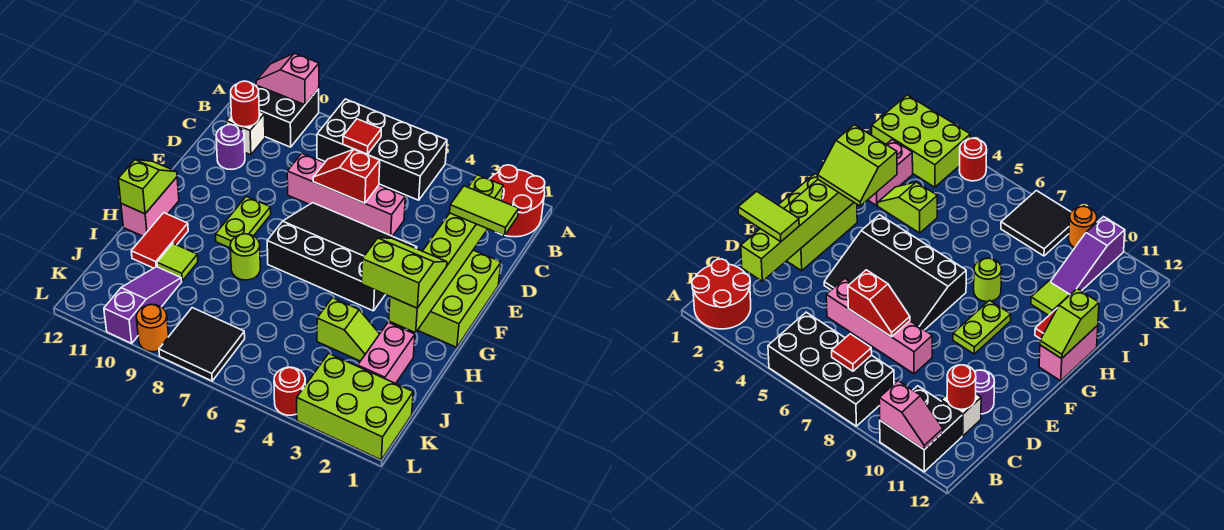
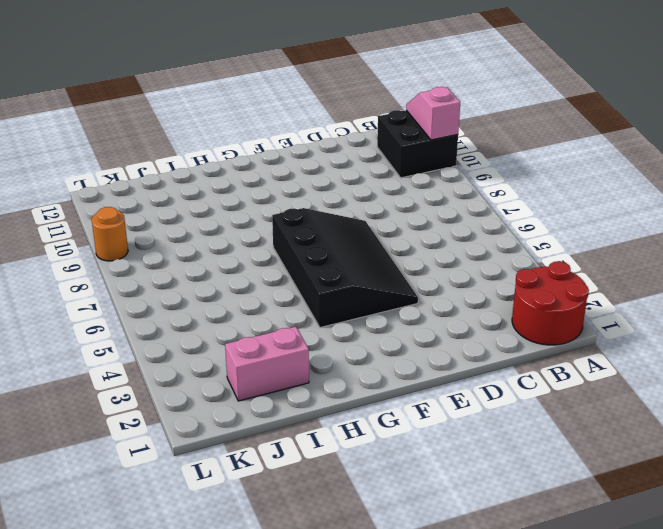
none -> black brick A5:B8 level 1
none -> white brick C11 level 1
none -> pink brick D5:D8 level 1

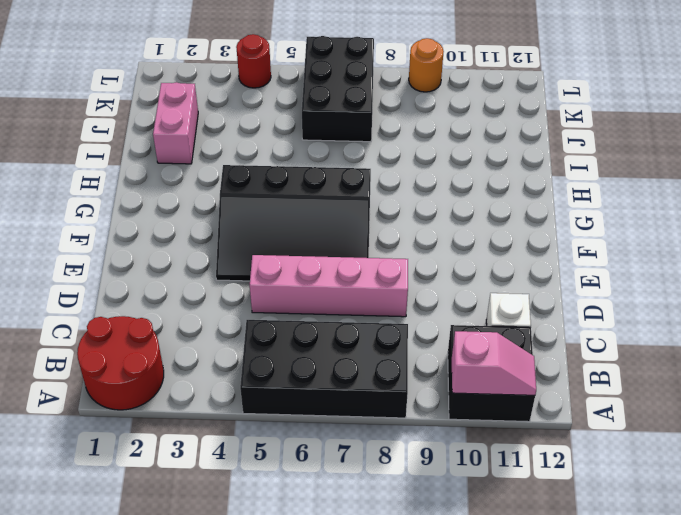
black brick J6:L7 level 1 -> black tile K7:L8 level 1
none -> purple round brick D11 level 1
none -> lime brick E1:G2 level 1
none -> lime plate F9:G9 level 1

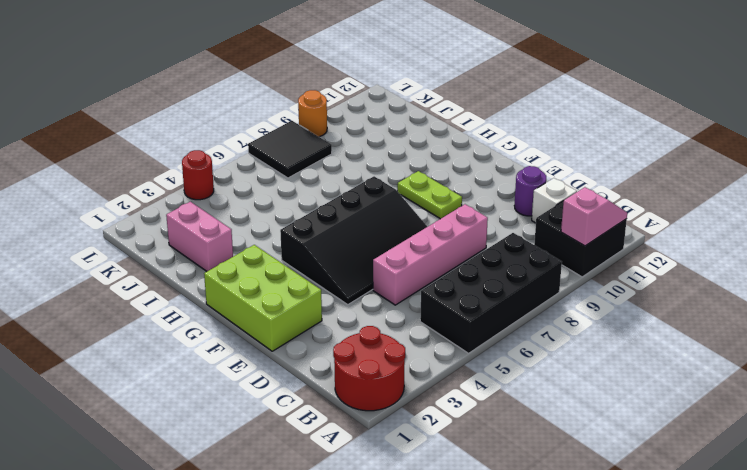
none -> pink brick G12:H12 level 1
none -> lime round brick H8 level 1
none -> red tile H11:I11 level 1

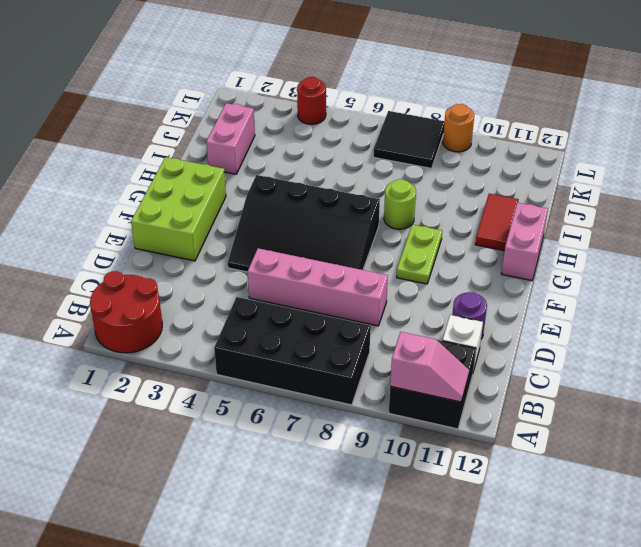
none -> lime slope I3:I4 level 1 top 4
none -> lime tile I10 level 1
none -> purple slope J10:L10 level 1 top L

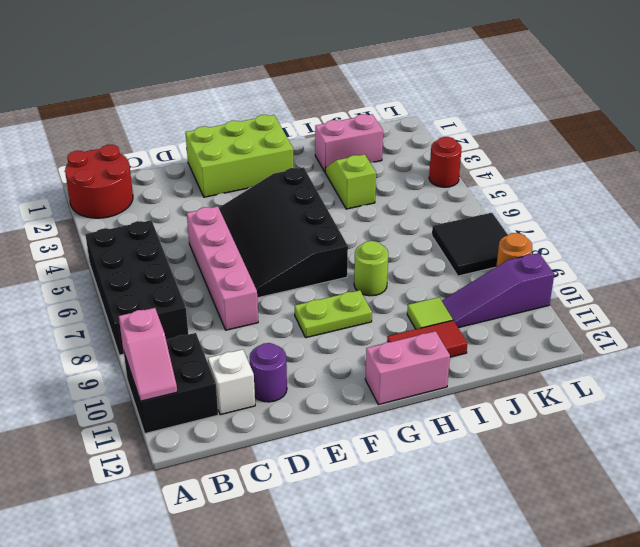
none -> lime brick K1:L3 level 1
none -> red tile B7 level 2
none -> lime brick C2:H2 level 2

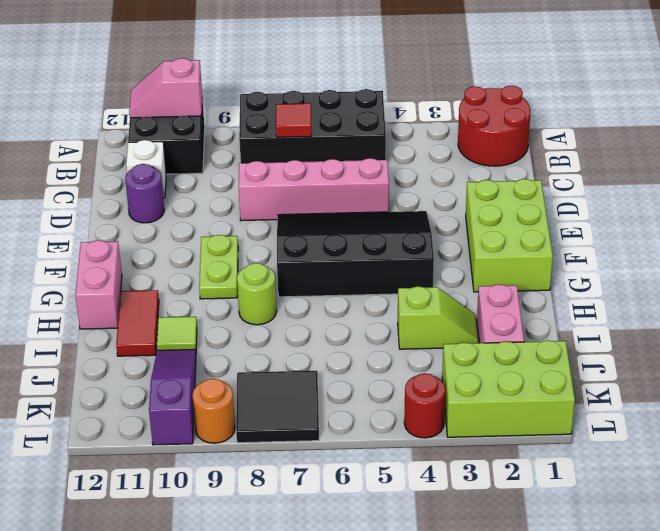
none -> lime brick C2:H2 level 2
none -> red round brick C11 level 2
none -> red slope D6:D7 level 2 top 6

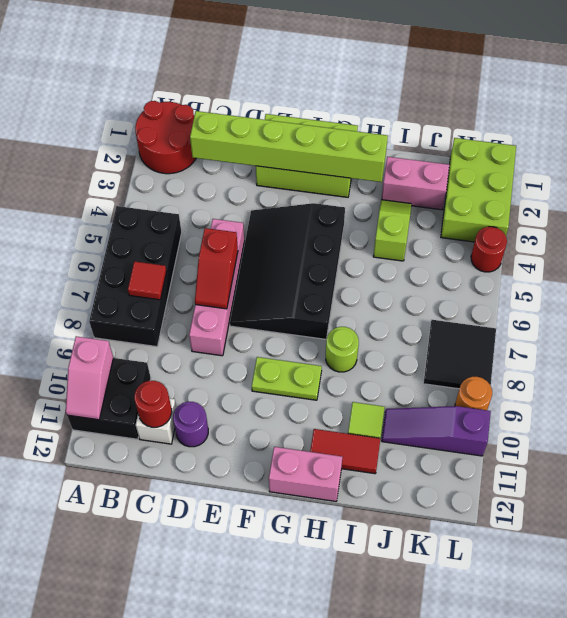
none -> lime slope G12:H12 level 2 top H
none -> lime tile D1:D2 level 3
none -> lime slope G2:H3 level 3 top H

